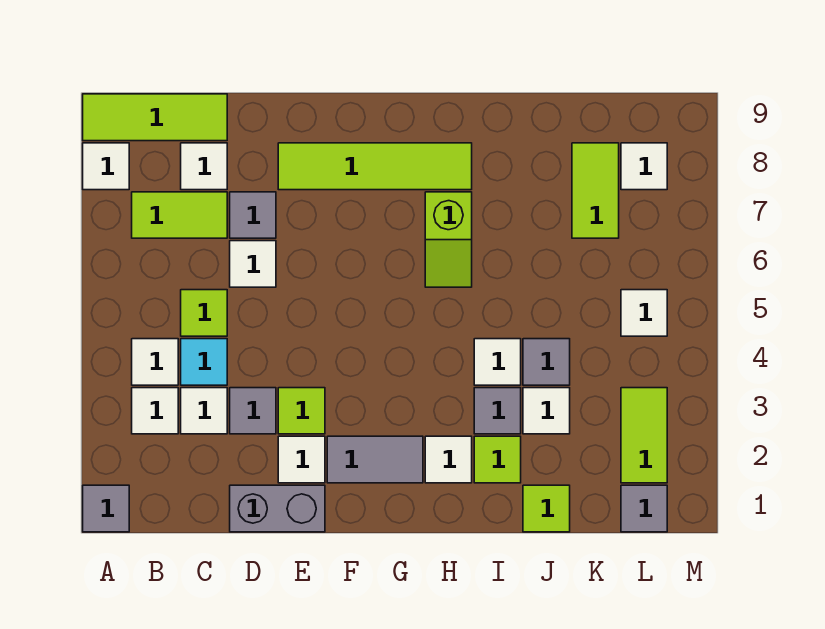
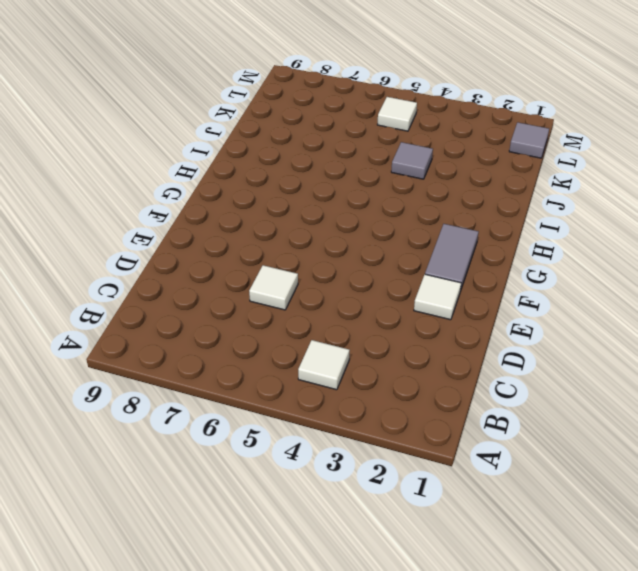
none -> grey tile A1 level 1
none -> white tile A8 level 1
none -> lime tile A9:C9 level 1
none -> white tile B3 level 1

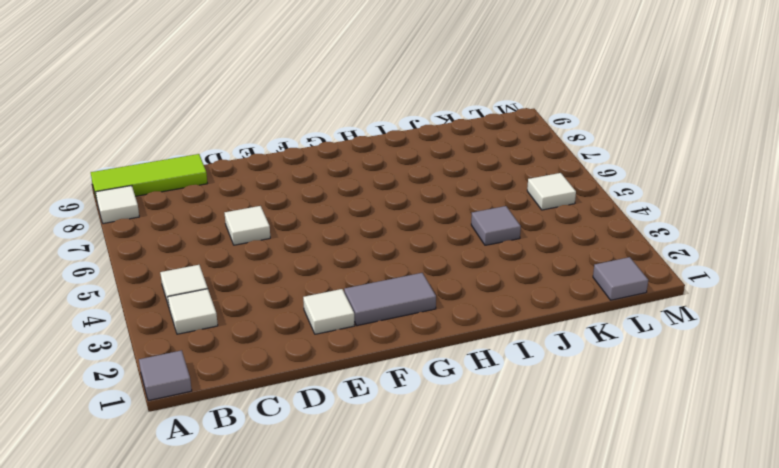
none -> lime tile B7:C7 level 1
none -> white tile C3 level 1
none -> cyan tile C4 level 1
none -> lime tile C5 level 1

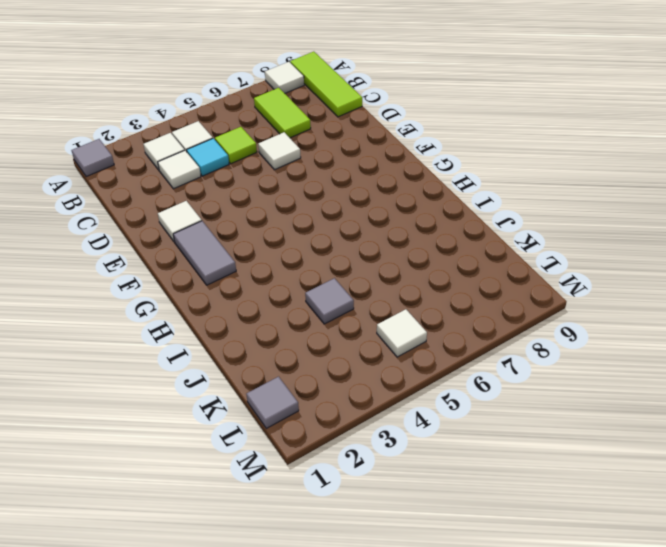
none -> white tile C8 level 1
none -> grey brick D1:E1 level 1
none -> grey tile D3 level 1
none -> grey tile D7 level 1

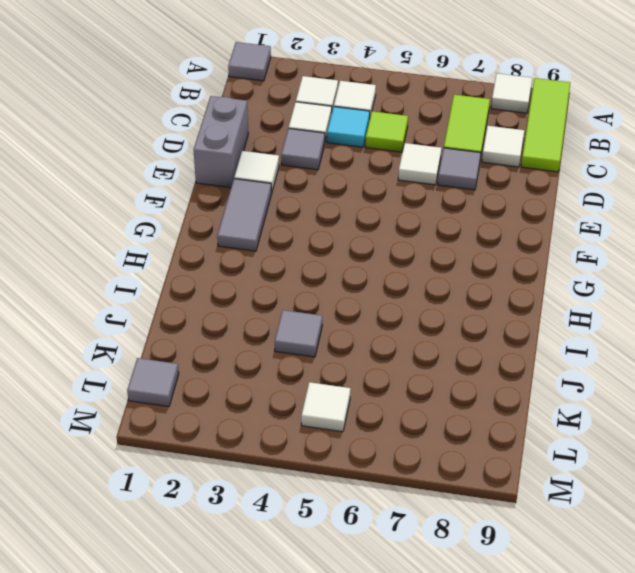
none -> lime tile E3 level 1
none -> lime tile E8:H8 level 1
none -> white tile H2 level 1
none -> lime slope H6:H7 level 1 top 7

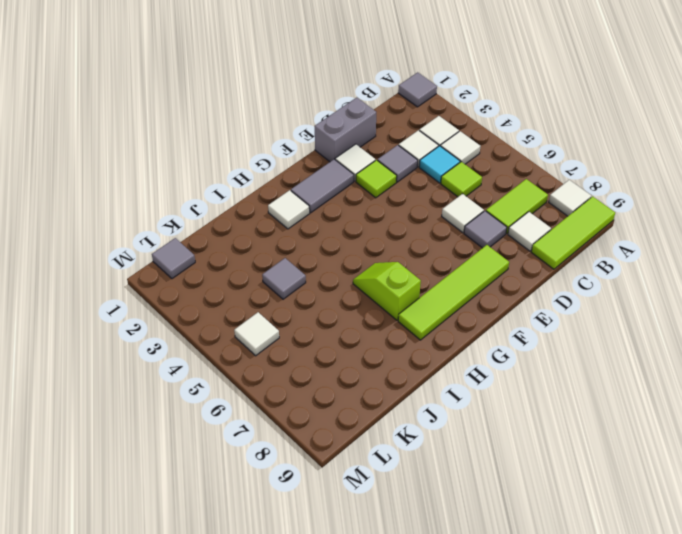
none -> lime tile I2 level 1
none -> grey tile I3 level 1
none -> white tile I4 level 1
none -> lime tile J1 level 1

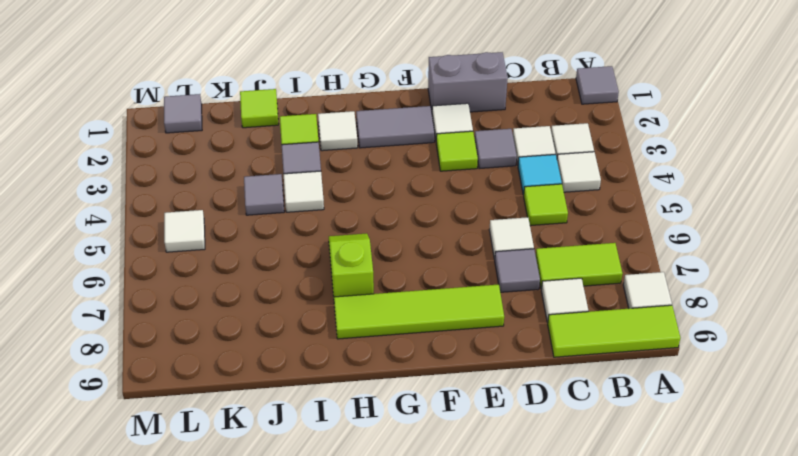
none -> white tile J3 level 1
none -> lime tile K7:K8 level 1
none -> lime tile L2:L3 level 1
none -> white tile L8 level 1

